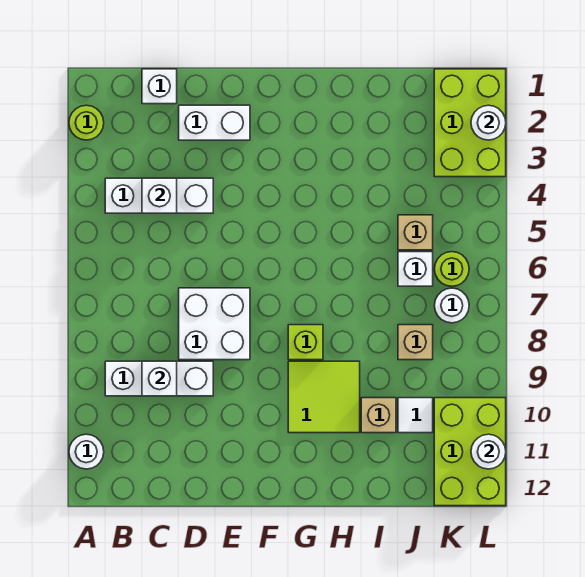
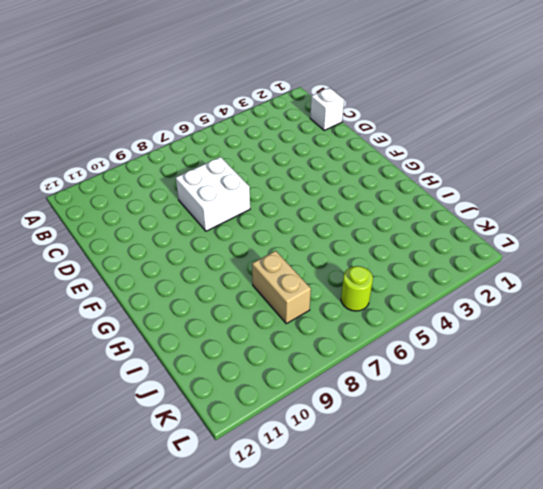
tan brick I8:J8 level 1 -> tan brick J8 level 1
none -> lime round brick A2 level 1
none -> white round brick A11 level 1
none -> white brick B4:D4 level 1

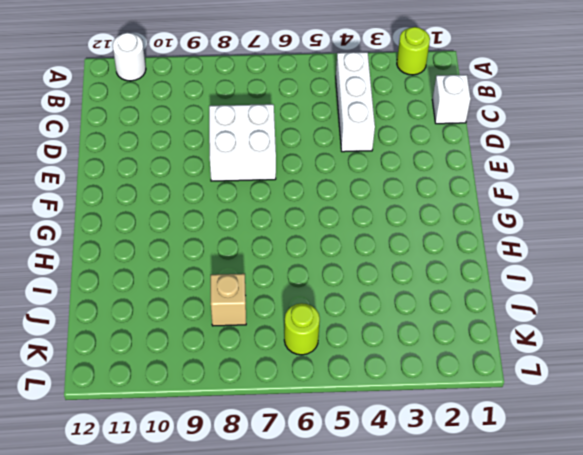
none -> white brick B9:D9 level 1
none -> white brick D2:E2 level 1
none -> lime brick G8 level 1

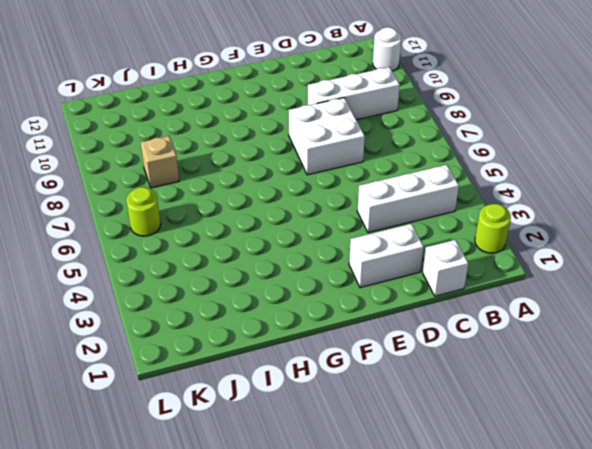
none -> lime brick G8 level 1
none -> lime tile G9:H10 level 1
none -> tan brick I10 level 1

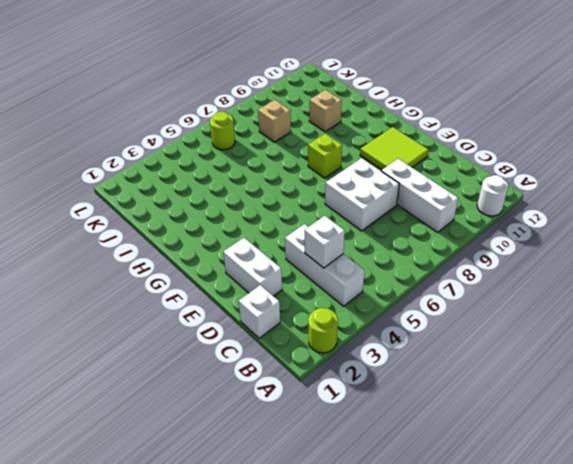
lime tile E10:F11 level 1 -> lime tile G9:H10 level 1
none -> tan brick J5 level 1
none -> white brick J6 level 1
none -> white tile J10 level 1

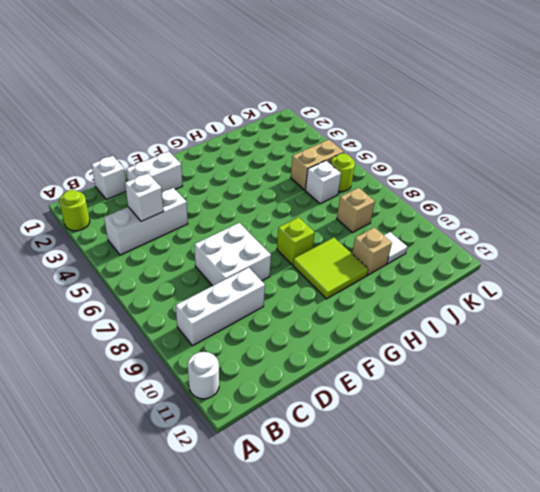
tan brick J5:K5 level 1 -> tan brick J5 level 1
none -> lime brick K1:L3 level 1
none -> white round brick K7 level 1
none -> lime brick K10:L12 level 1

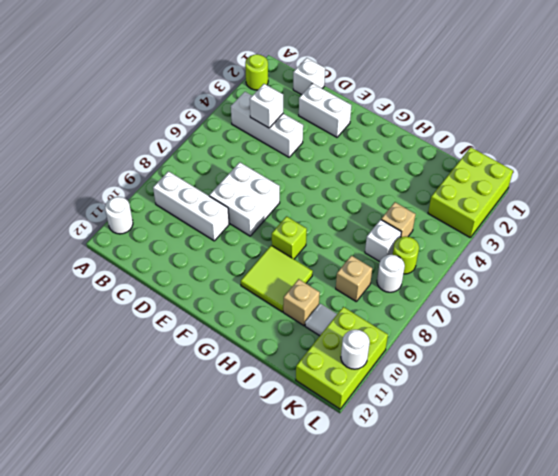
none -> white brick C9 level 2
none -> white round brick L2 level 2

